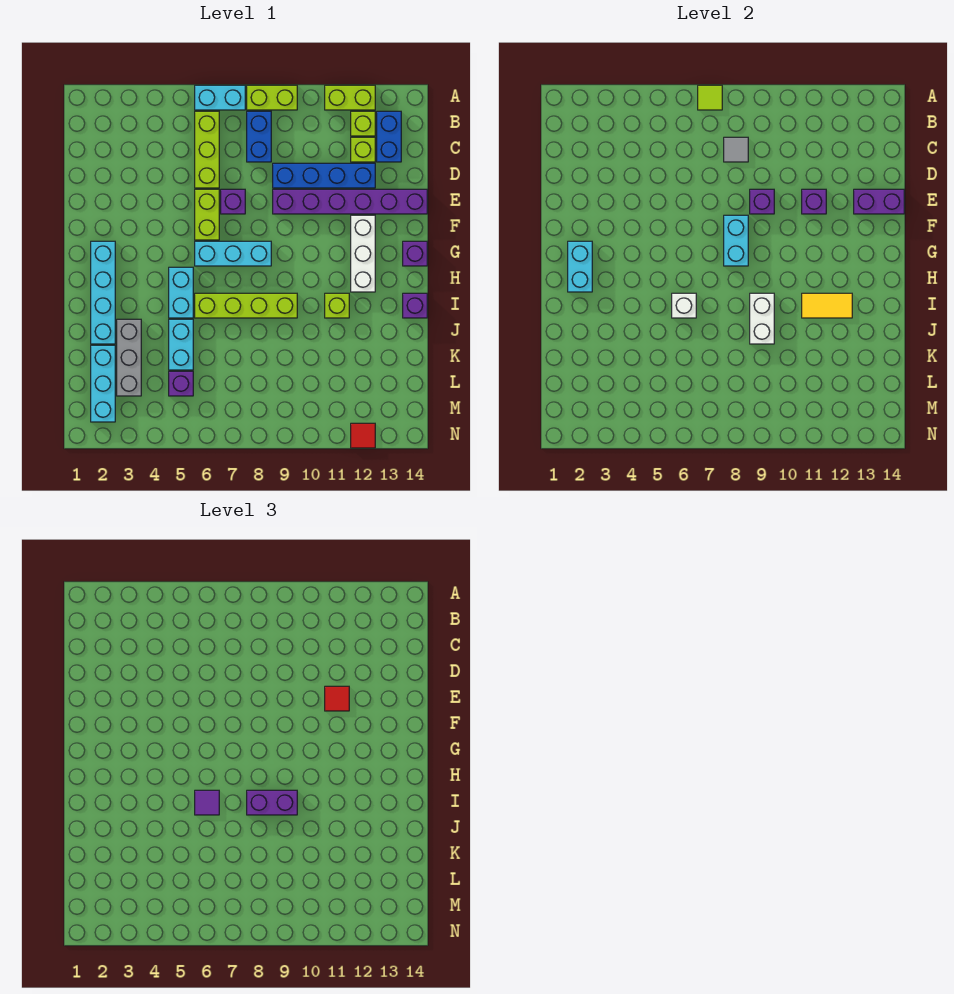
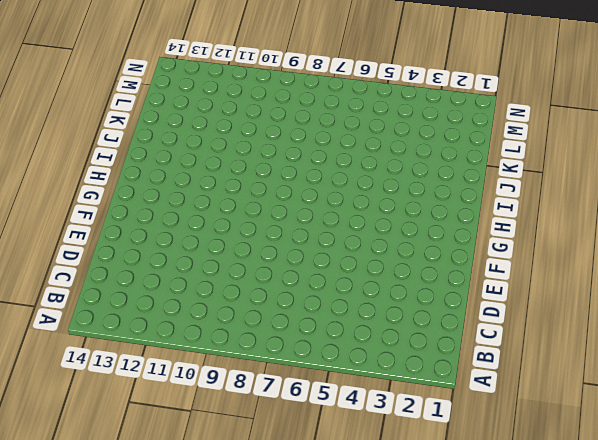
none -> cyan brick A6:A7 level 1
none -> lime brick A8:A9 level 1
none -> lime brick A11:A12 level 1
none -> lime brick B6:D6 level 1

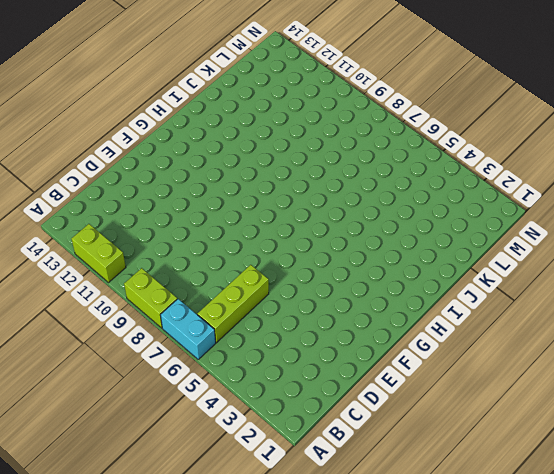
none -> blue brick B8:C8 level 1
none -> lime brick B12 level 1
none -> blue brick B13:C13 level 1
none -> lime brick C12 level 1

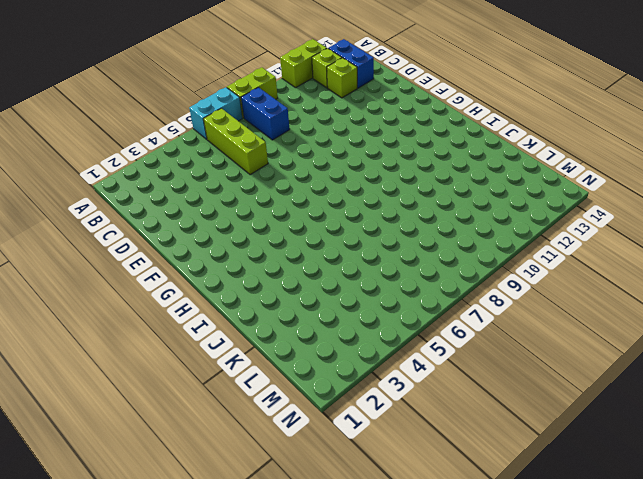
none -> blue brick D9:D12 level 1
none -> lime brick E6:F6 level 1
none -> purple brick E7 level 1
none -> purple brick E9:E14 level 1

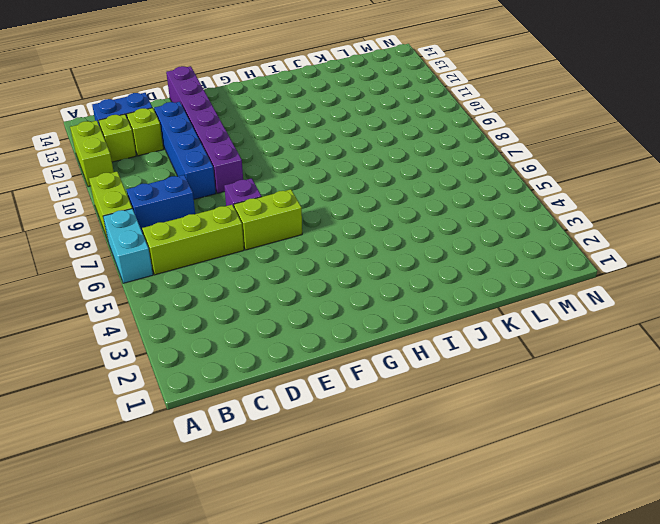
none -> white brick F12:H12 level 1
none -> cyan brick G2:J2 level 1
none -> cyan brick G6:G8 level 1
none -> purple brick G14 level 1

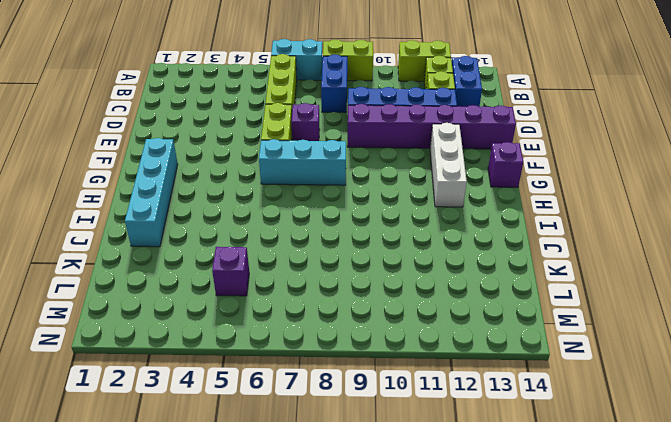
none -> cyan brick H5:I5 level 1
none -> lime brick I6:I9 level 1
none -> lime brick I11 level 1
none -> purple brick I14 level 1

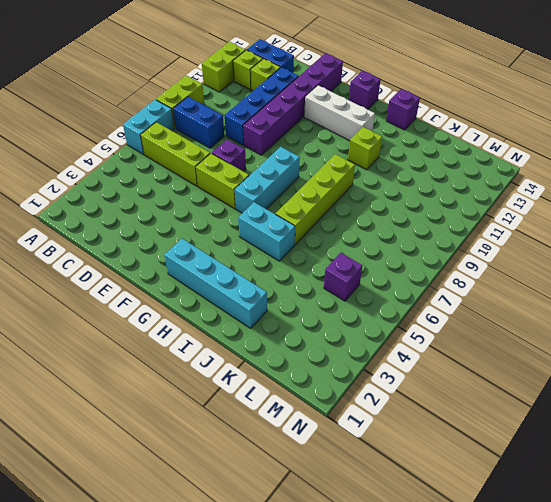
none -> grey brick J3:L3 level 1
none -> cyan brick J5:K5 level 1
none -> cyan brick K2:M2 level 1
none -> red tile N12 level 1

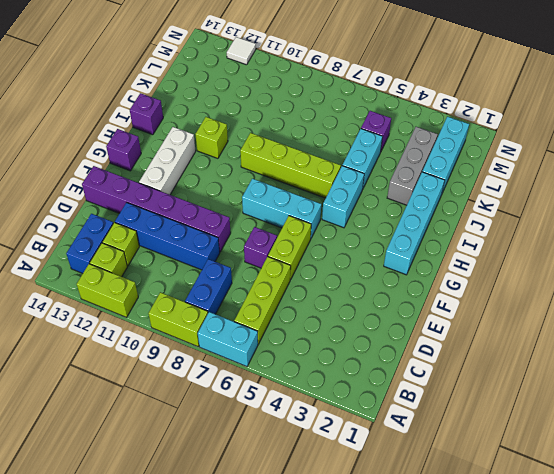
white tile N12 level 1 -> red tile N12 level 1
none -> lime tile A7 level 2
none -> grey tile C8 level 2
none -> purple brick E9 level 2
none -> purple brick E11 level 2

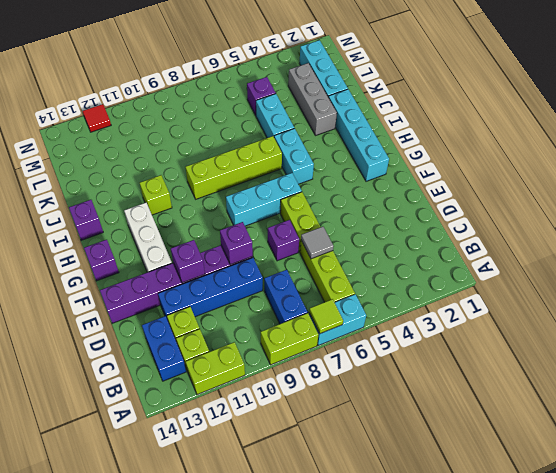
grey tile D6 level 2 -> grey tile C8 level 2
none -> purple brick E13:E14 level 2
none -> cyan brick F8:G8 level 2
none -> cyan brick G2:H2 level 2
none -> white brick I6 level 2

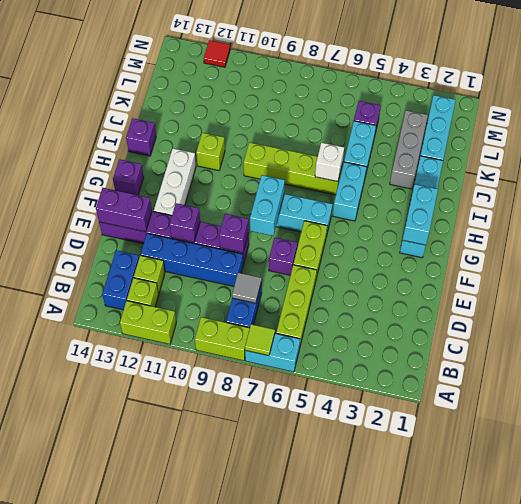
none -> white brick I9:J9 level 2
none -> yellow tile I11:I12 level 2
none -> red tile E11 level 3
none -> purple tile I6 level 3

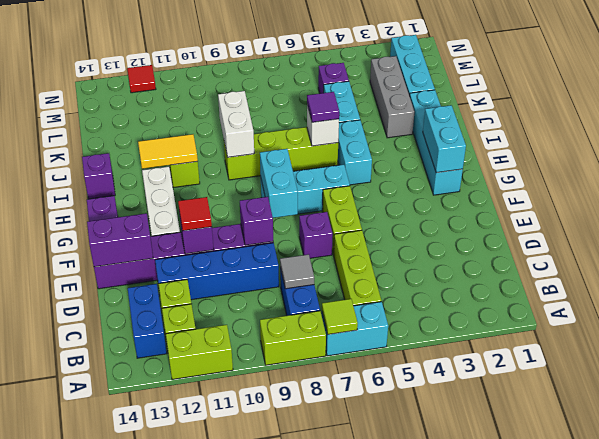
none -> purple brick I8:I9 level 3

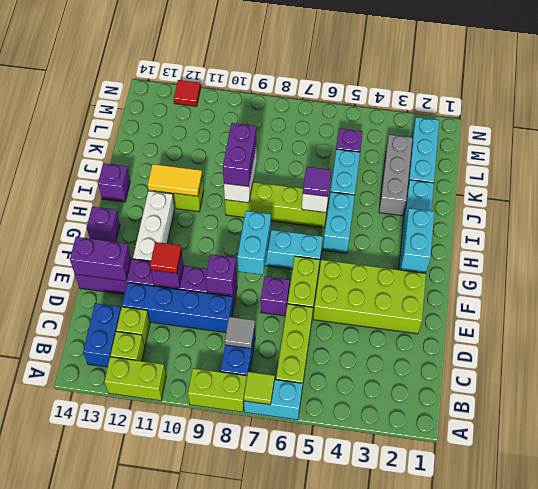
lime brick E2:F5 level 1 -> none
purple brick I9:J9 level 3 -> purple brick I8:I9 level 3

